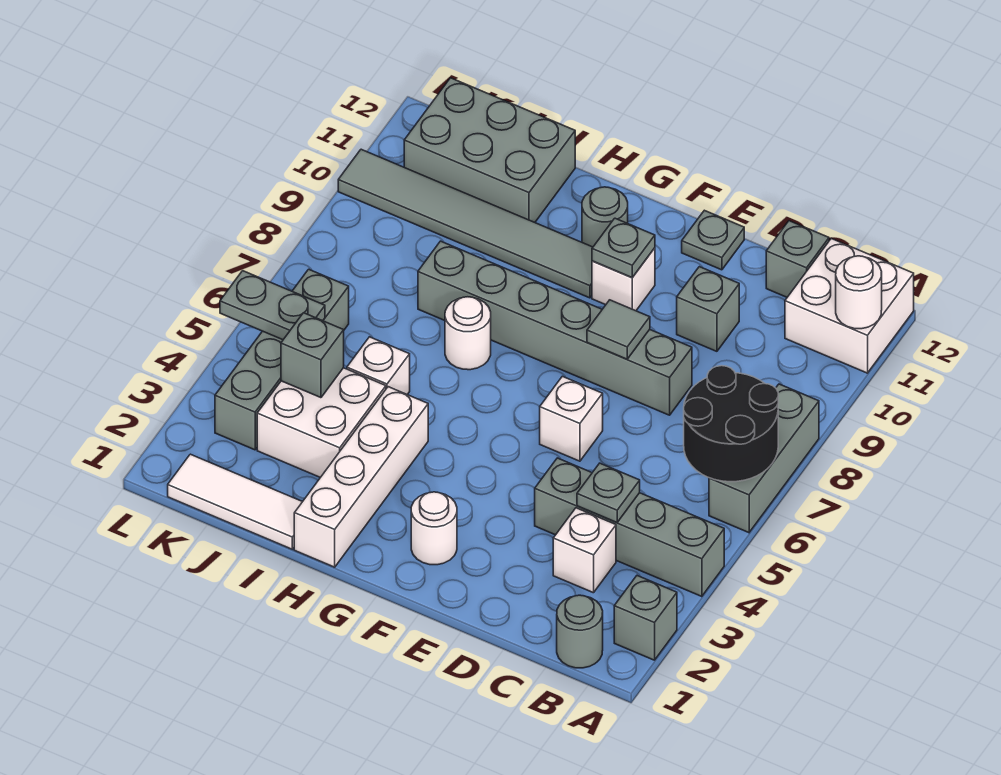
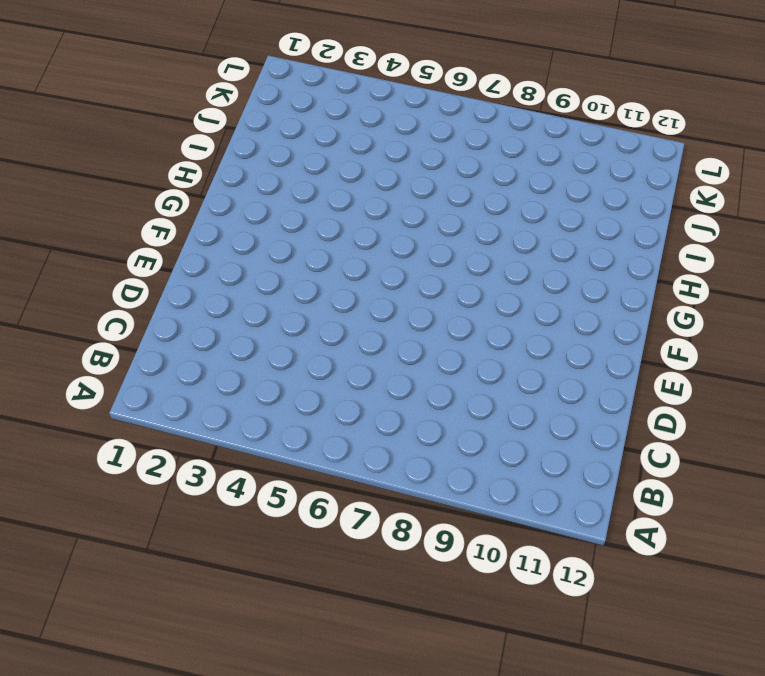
none -> grey brick A2 level 1
none -> grey brick A4:D4 level 1
none -> grey brick A6:A8 level 1

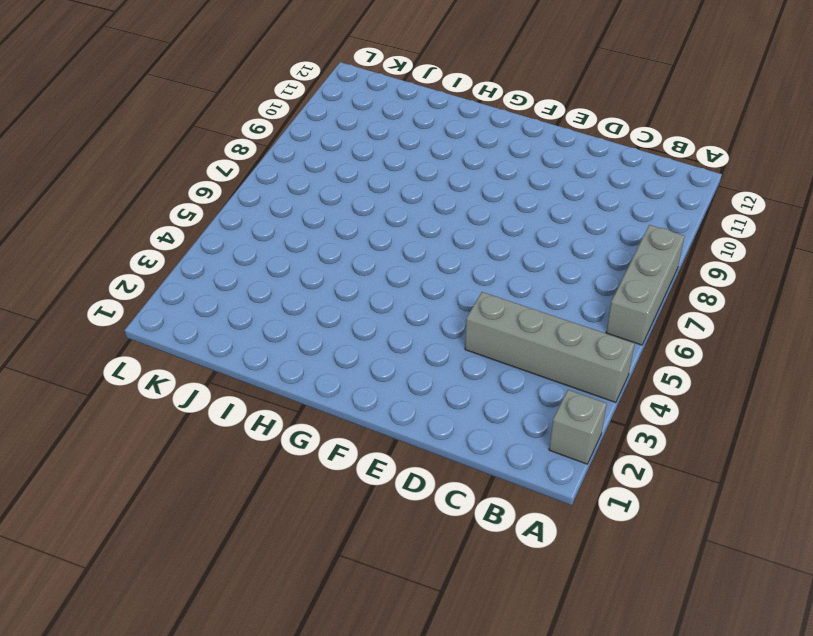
none -> white brick A11:B12 level 1
none -> grey round brick B1 level 1
none -> white brick C3 level 1

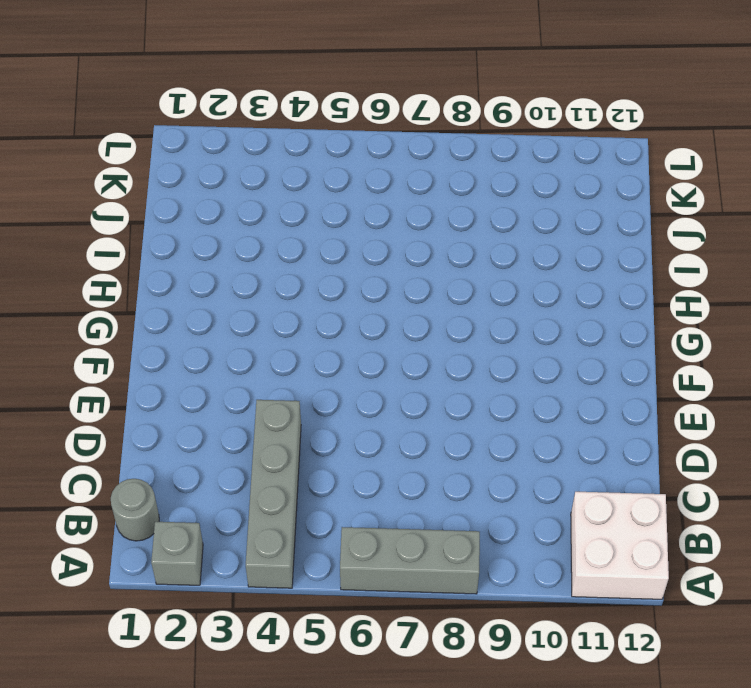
none -> white brick C3 level 1
none -> grey brick C12 level 1
none -> grey brick D8:I8 level 1

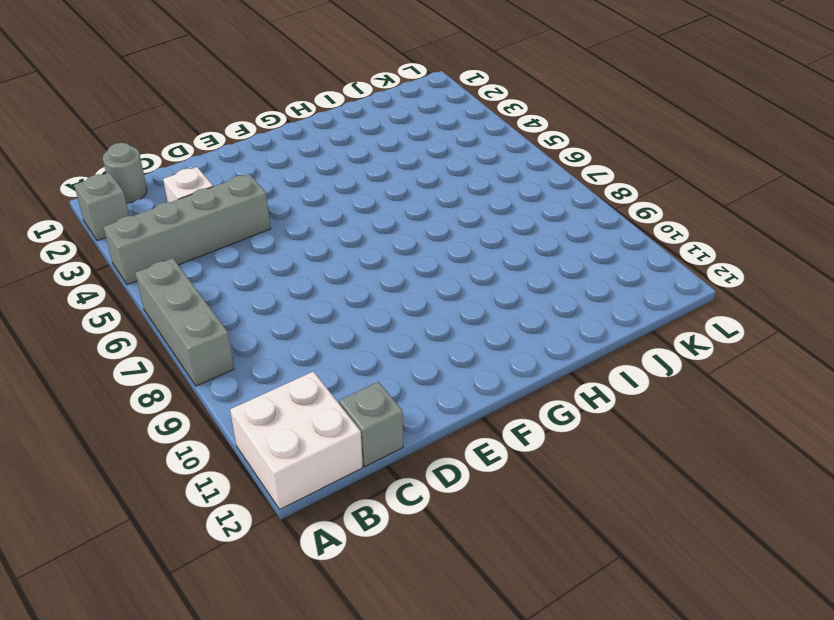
none -> grey brick D8:I8 level 1
none -> grey brick D10 level 1
none -> white brick E6 level 1

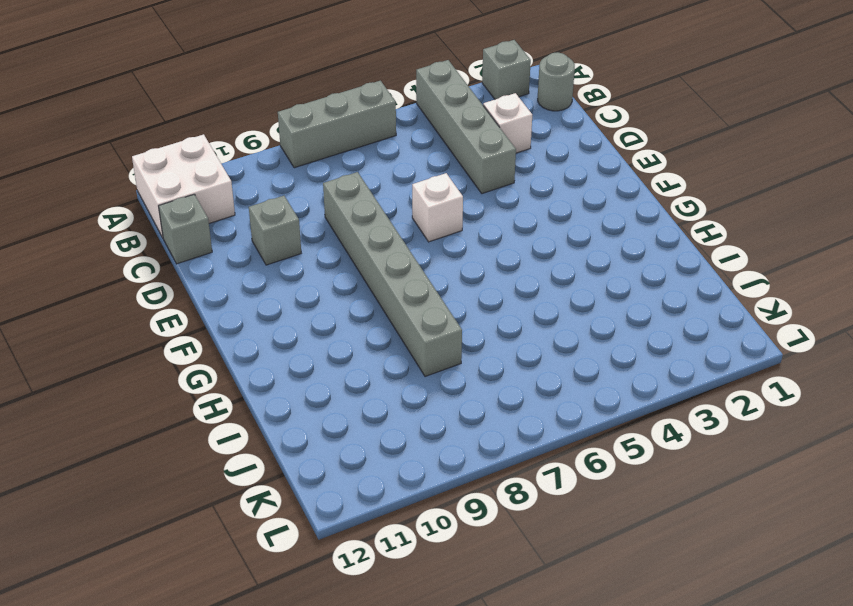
none -> grey plate E12 level 1
none -> white round brick F2 level 1
none -> white brick F10 level 1

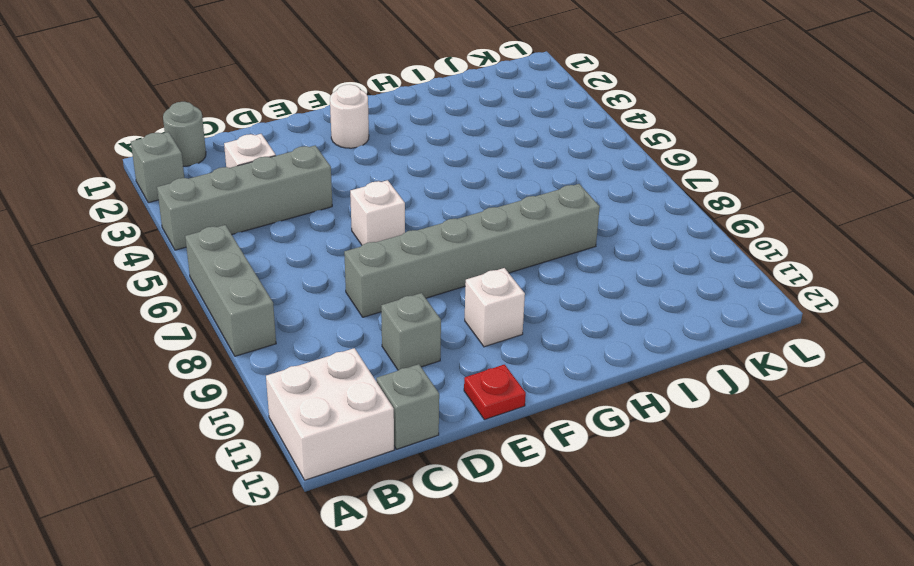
red plate E12 level 1 -> grey plate E12 level 1
none -> grey tile G10:L10 level 1
none -> grey round brick G11 level 1
none -> white brick H1:H4 level 1

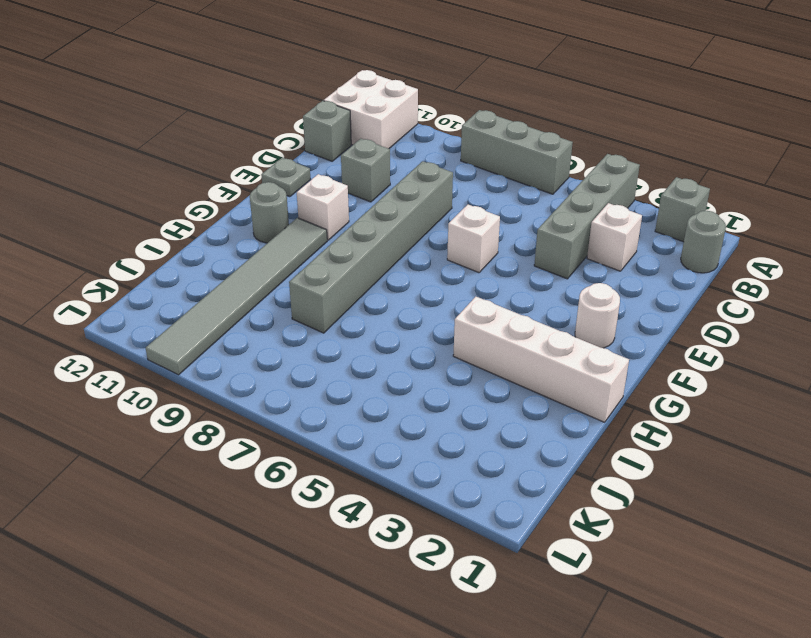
none -> white round brick H7 level 1
none -> white tile I1:K1 level 1
none -> white brick I3:J4 level 1

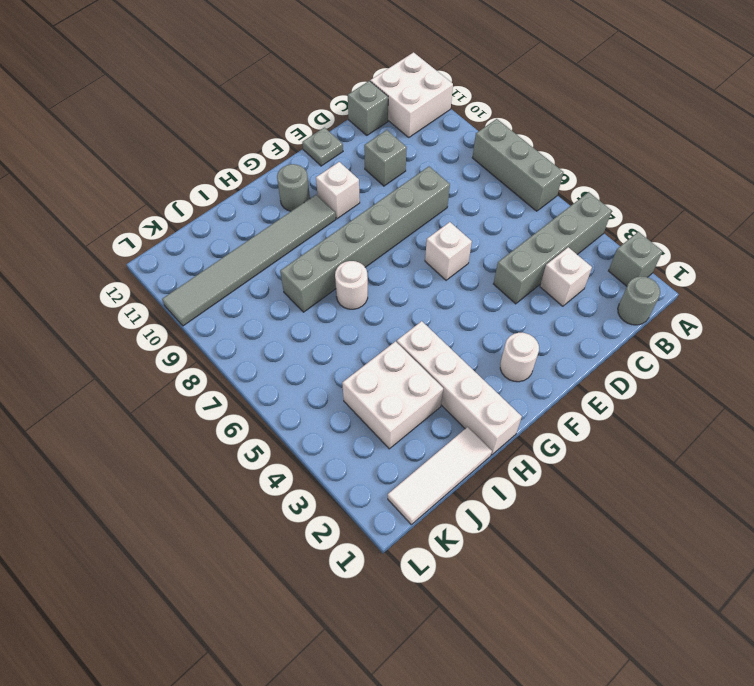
none -> white brick I5 level 1
none -> grey brick I11:K12 level 1
none -> grey brick K3:K6 level 1

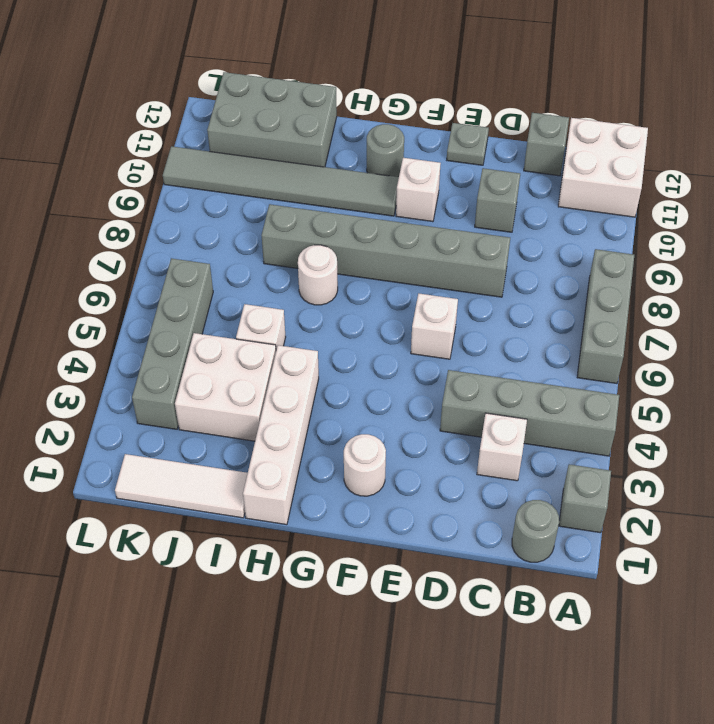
none -> black round brick A6:B7 level 2
none -> white round brick A11 level 2
none -> grey plate C4 level 2

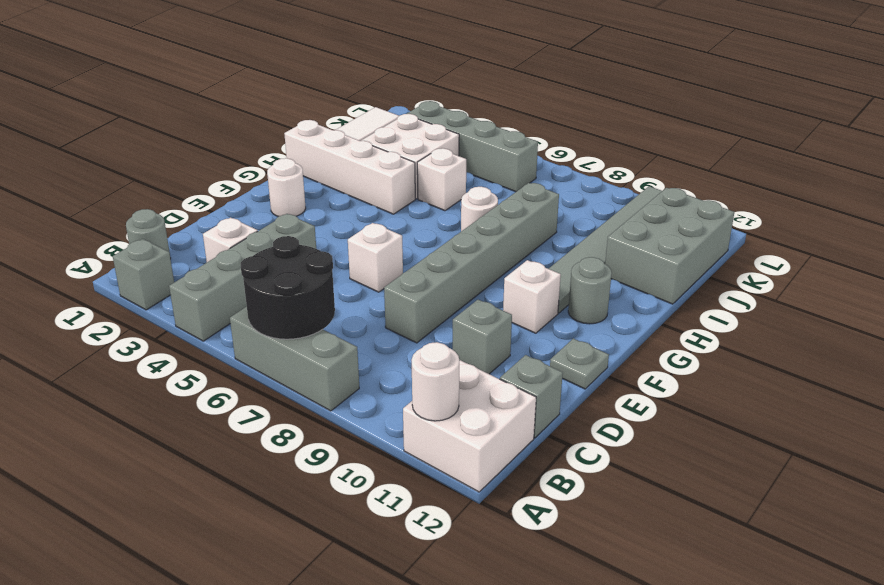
none -> grey plate C4 level 2
none -> grey tile E8 level 2
none -> grey plate F10 level 2

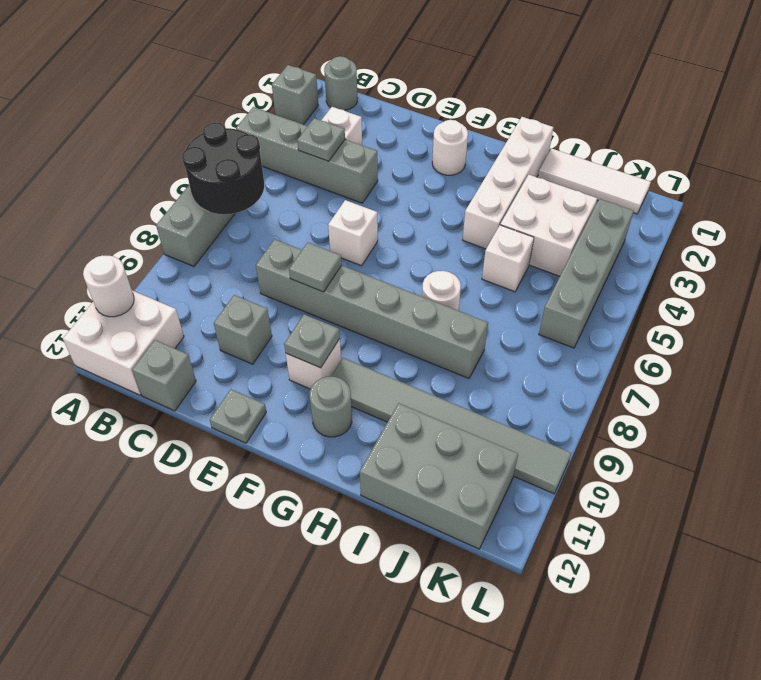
none -> grey brick J4 level 2
none -> grey plate K5:L5 level 2

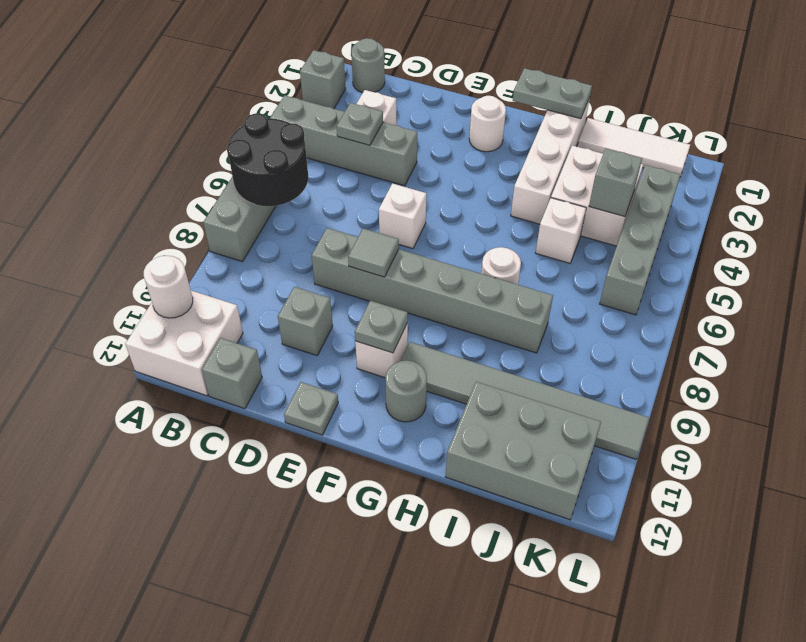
grey plate G1:H1 level 2 -> grey plate K5:L5 level 2

